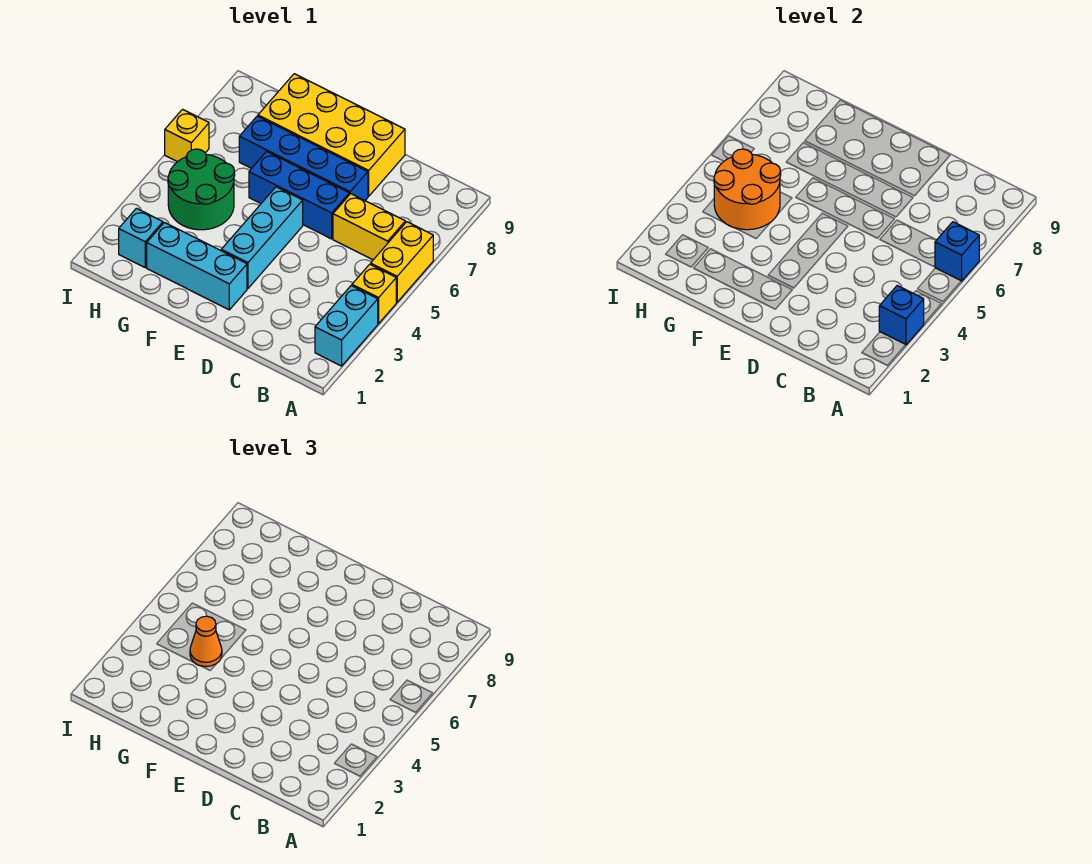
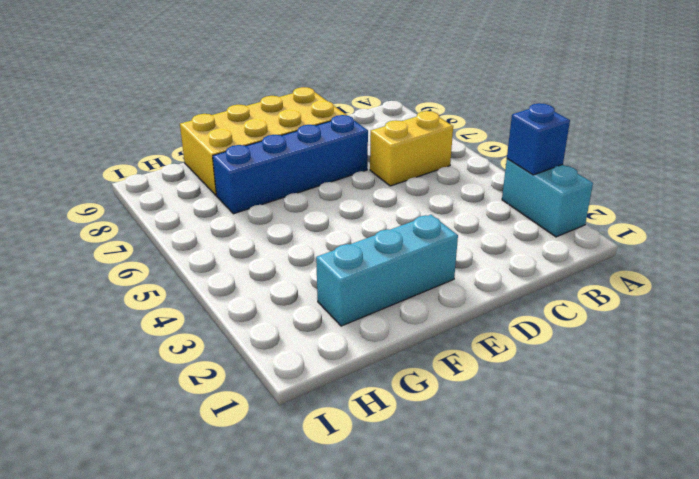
none -> yellow brick A4 level 1
none -> yellow brick A5:A6 level 1
none -> blue brick D6:F6 level 1

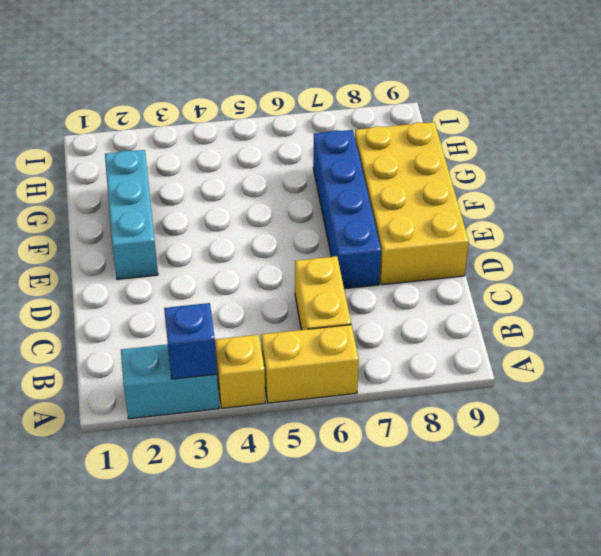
none -> blue brick D6:F6 level 1
none -> cyan brick E3:E5 level 1
none -> green round brick G4:H5 level 1

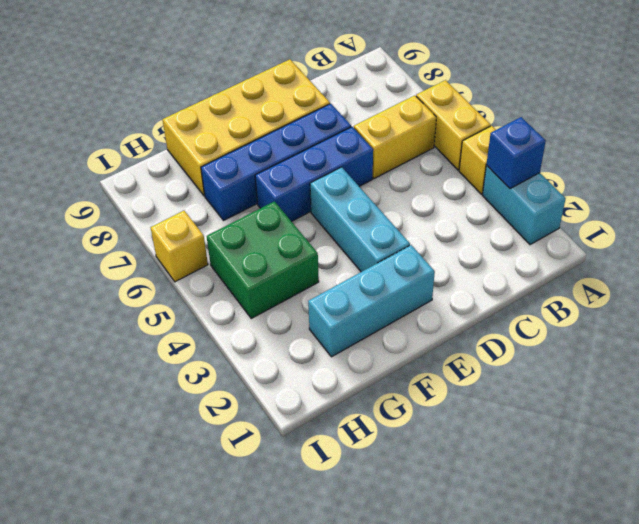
green brick G4:H5 level 1 -> green round brick G4:H5 level 1
none -> cyan brick H2 level 1
none -> blue brick A6 level 2
none -> orange round brick G4:H5 level 2

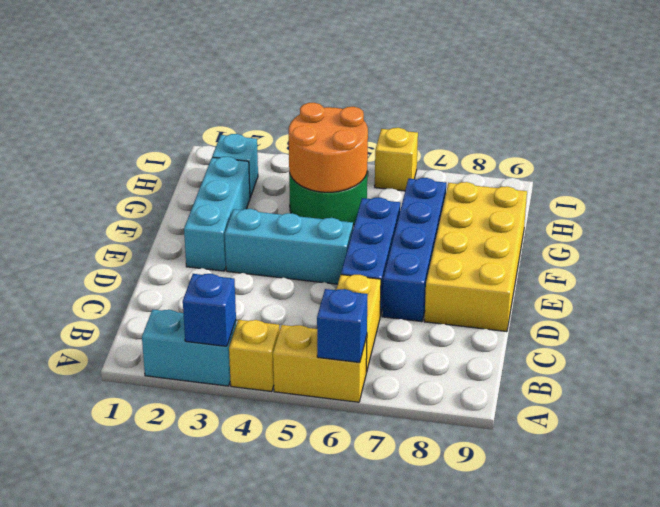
none -> orange cone G4 level 3

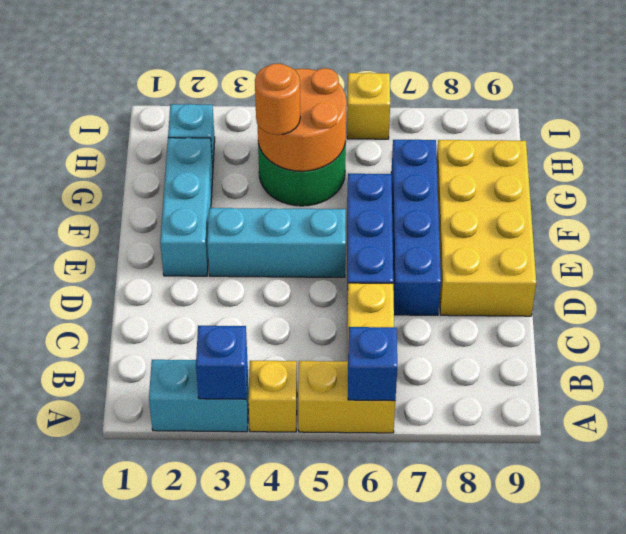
orange round brick G4 level 3 -> orange cone G4 level 3

